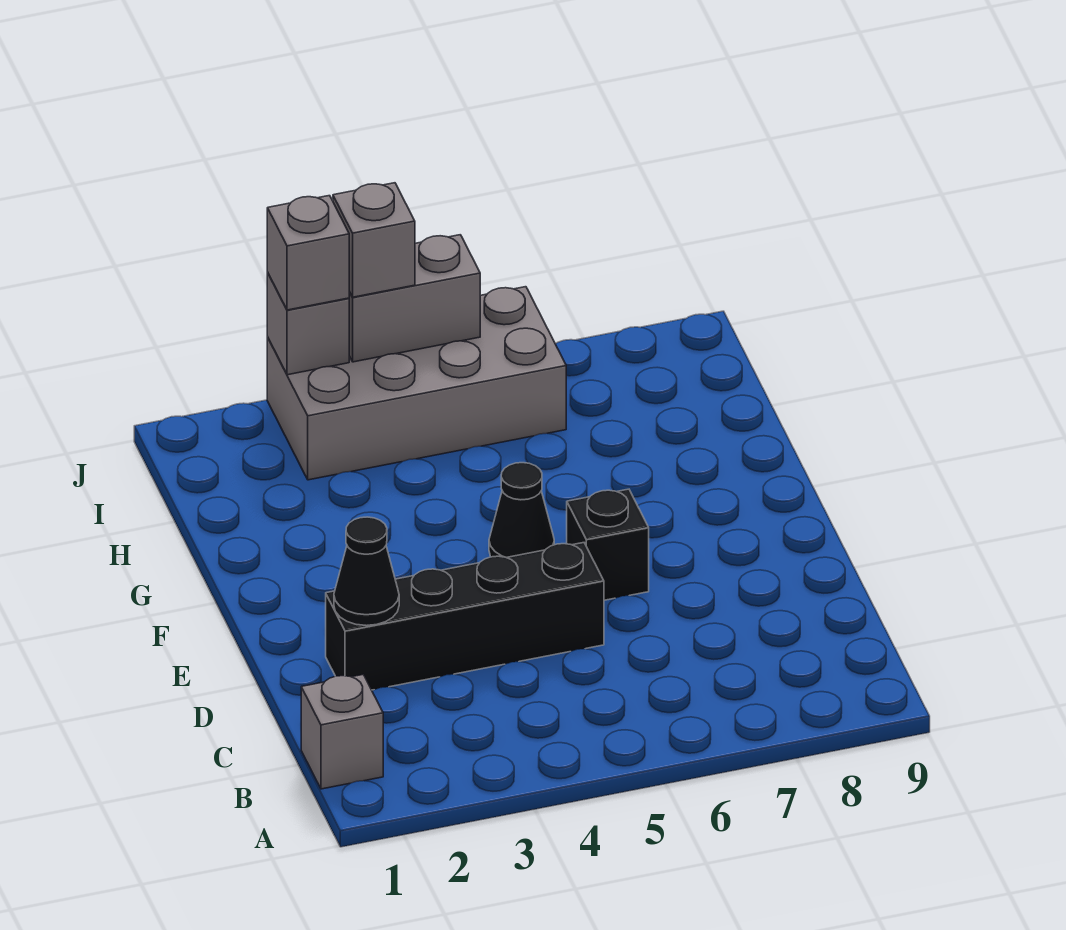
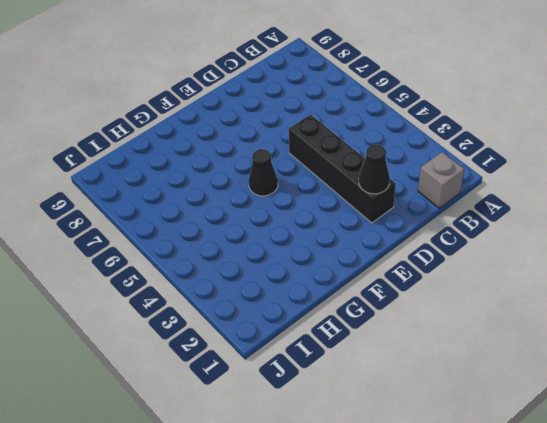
none -> black brick E6 level 1
none -> grey brick I3:J6 level 1

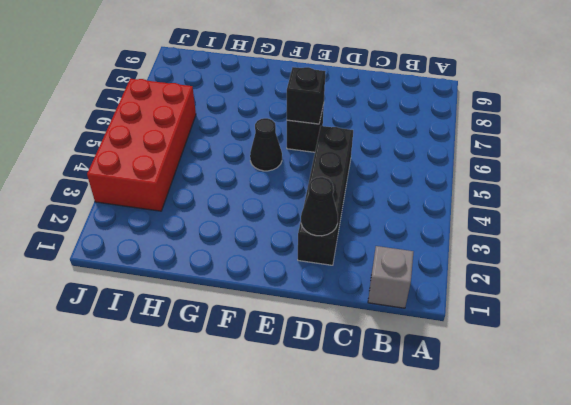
black brick E6 level 2 -> none
red brick I3:J6 level 1 -> grey brick I3:J6 level 1
none -> grey brick J3 level 2
none -> grey brick J4:J5 level 2

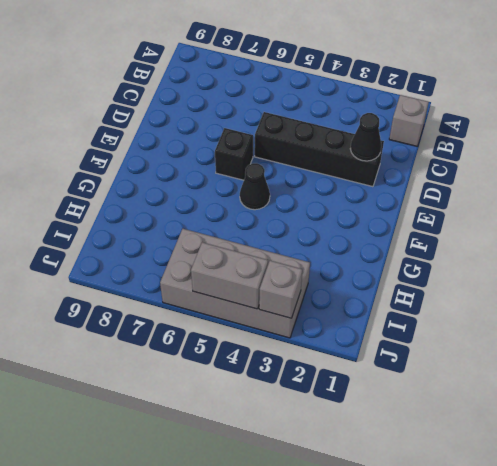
none -> grey brick J3 level 3
none -> grey brick J4 level 3

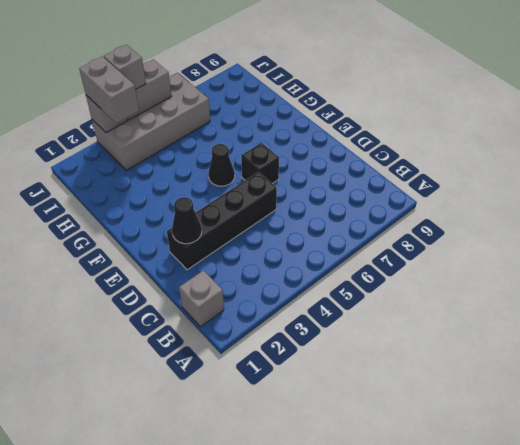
grey brick I3:J3 level 3 -> grey brick J3 level 3

